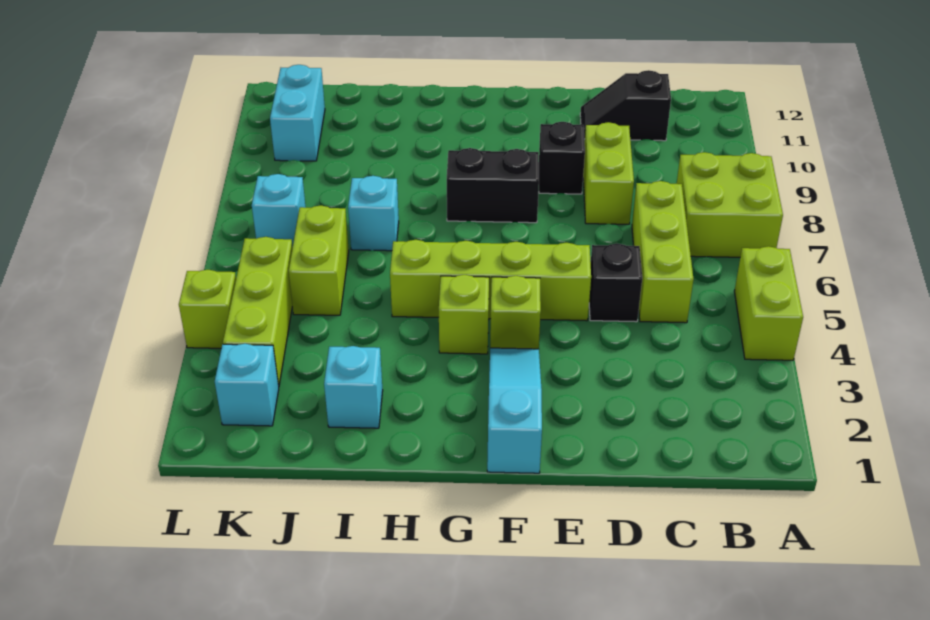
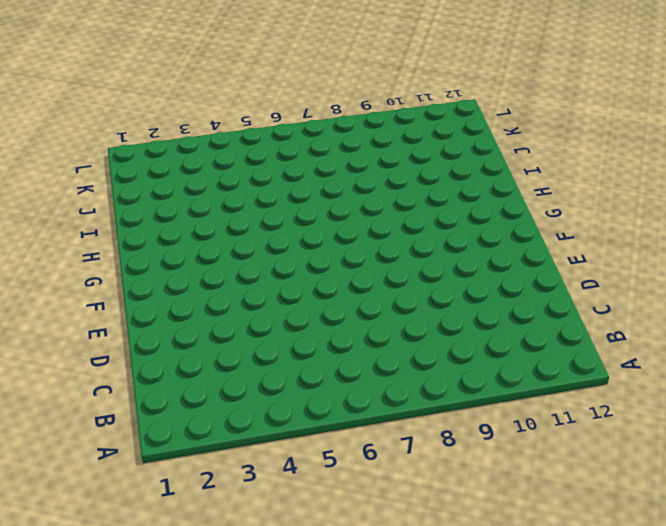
none -> lime brick A4:A5 level 1
none -> lime brick A7:B8 level 1
none -> lime brick C5:C7 level 1

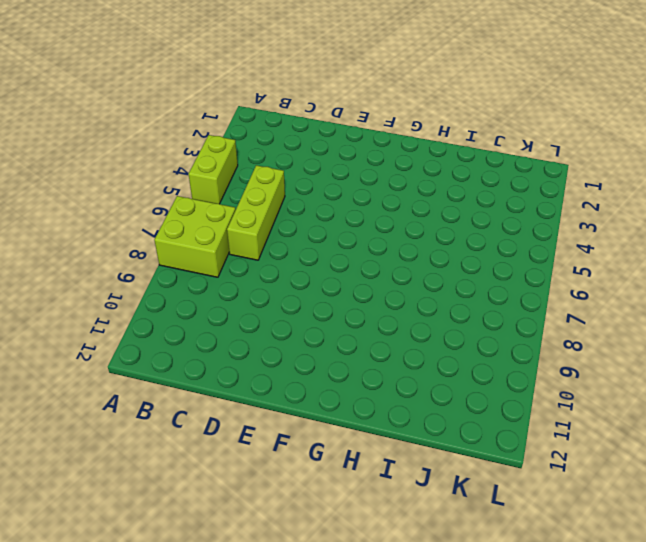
none -> black slope C11:D11 level 1 top C
none -> black brick D5 level 1
none -> lime brick D8:D9 level 1

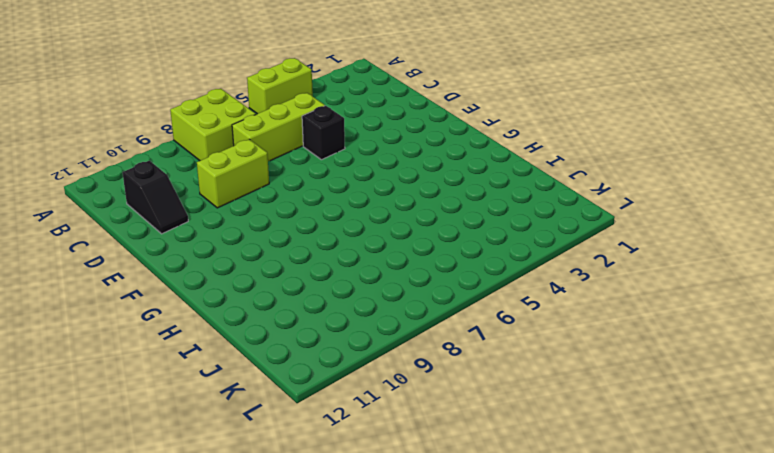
none -> lime brick E5:H5 level 1
none -> black brick E9 level 1
none -> cyan slope F1:F3 level 1 top 1

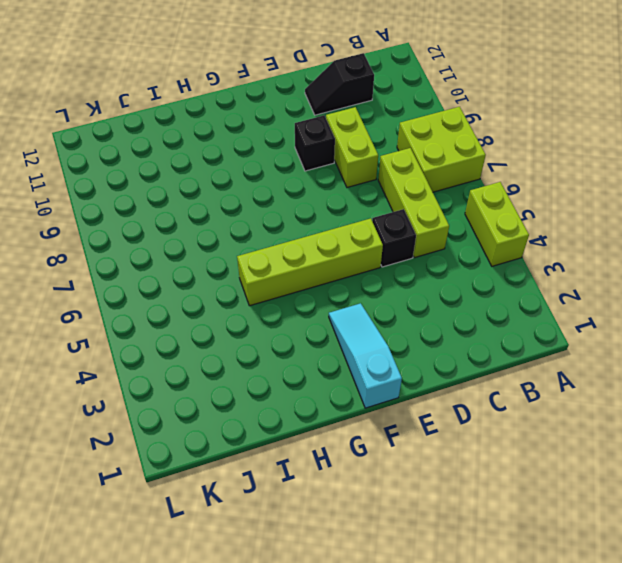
none -> lime brick F4 level 1
none -> black brick F8:G8 level 1
none -> lime brick G4 level 1

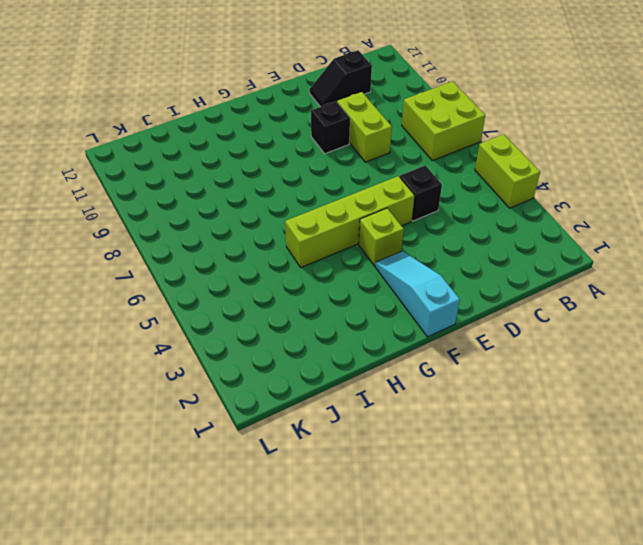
none -> lime brick C5:C7 level 1
none -> black brick F8:G8 level 1
none -> lime brick G4 level 1

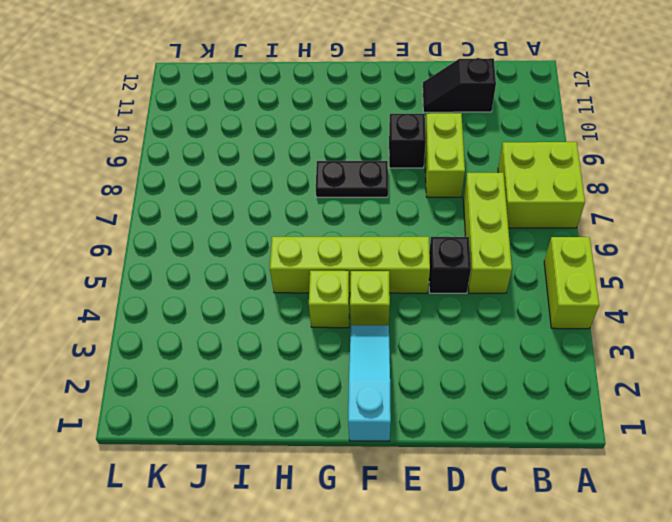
black plate F8:G8 level 1 -> black brick F8:G8 level 1
none -> cyan brick I2 level 1
none -> cyan brick I7 level 1
none -> lime brick J5:J6 level 1

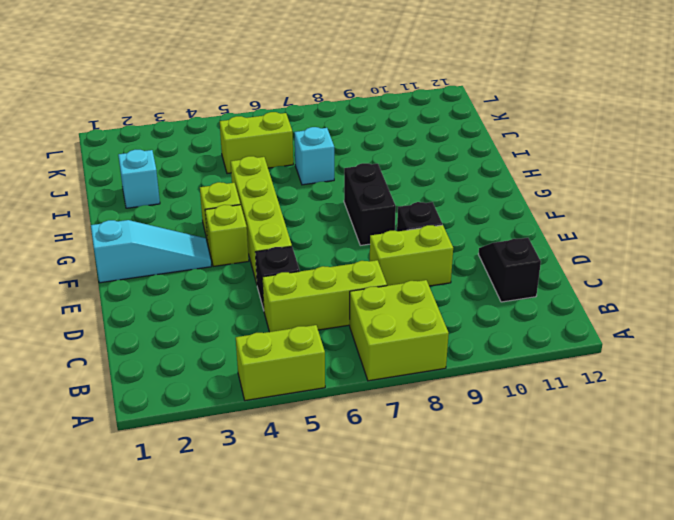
none -> cyan brick K2 level 1
none -> lime brick K3:K5 level 1
none -> cyan brick K7 level 1

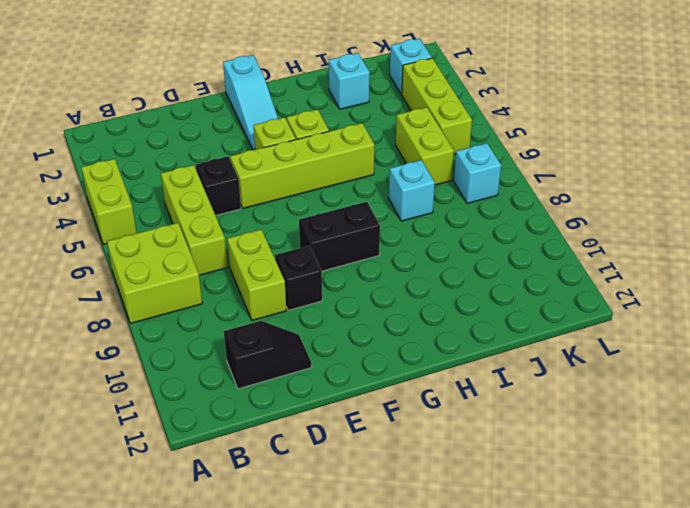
none -> cyan brick K10:K11 level 1
none -> lime brick L4 level 1

